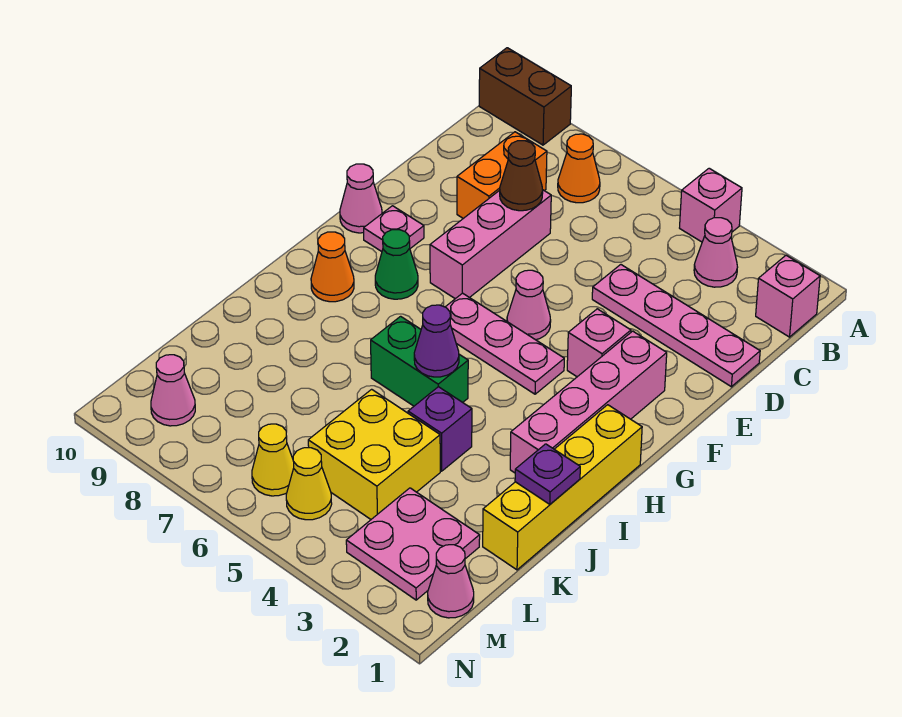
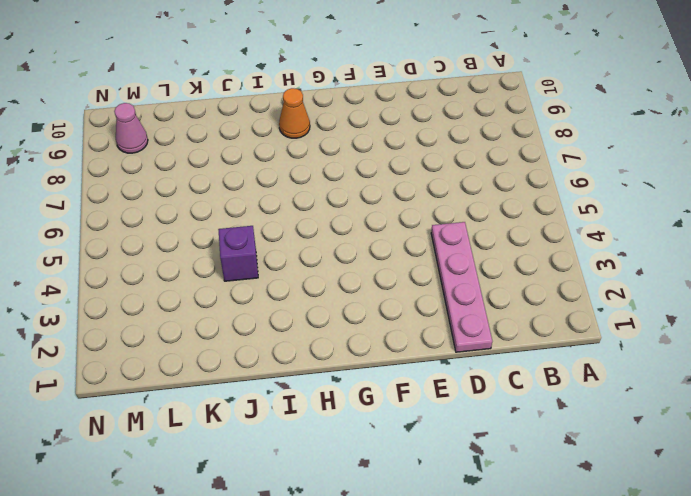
none -> pink brick A4 level 1
none -> brown brick A9:A10 level 1
none -> pink brick B1 level 1

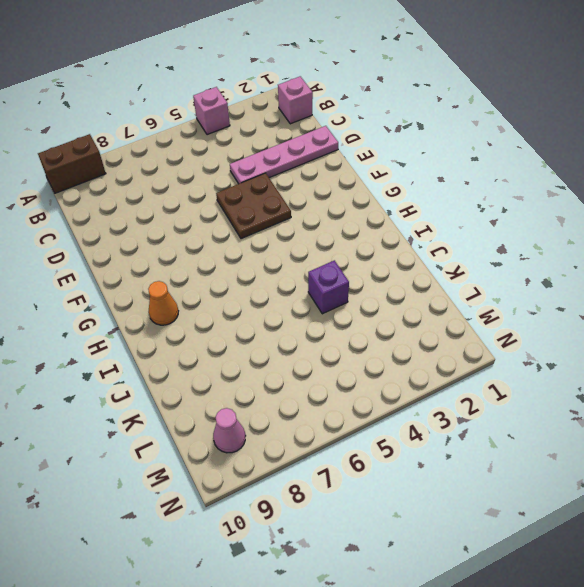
brown plate E4:F5 level 1 -> pink cone F5 level 1
none -> pink cone B3 level 1
none -> orange cone B7 level 1
none -> orange brick C8:D8 level 1

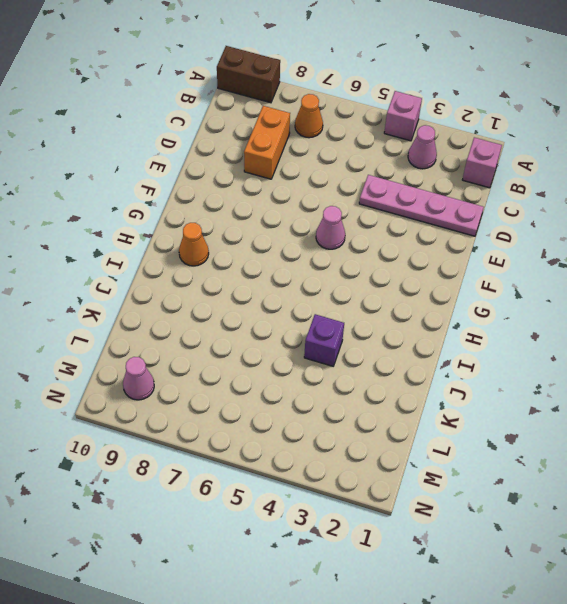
none -> pink brick D7:F7 level 1
none -> pink brick F2:I2 level 1
none -> pink brick F3 level 1

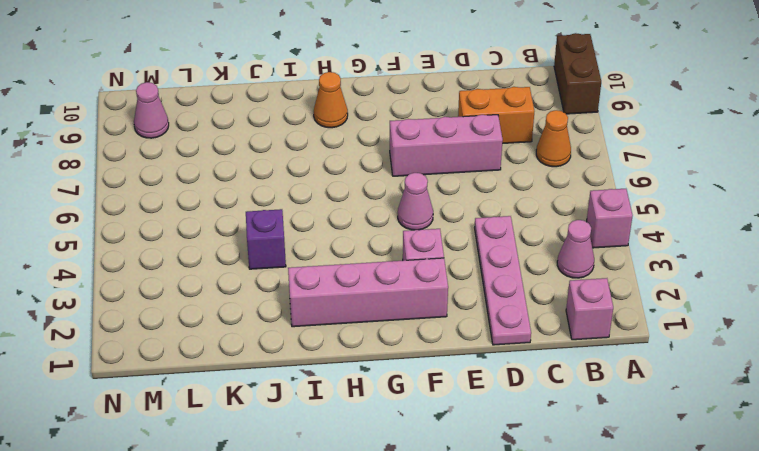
none -> pink plate F9 level 1
none -> pink cone F10 level 1
none -> pink plate G4:G6 level 1

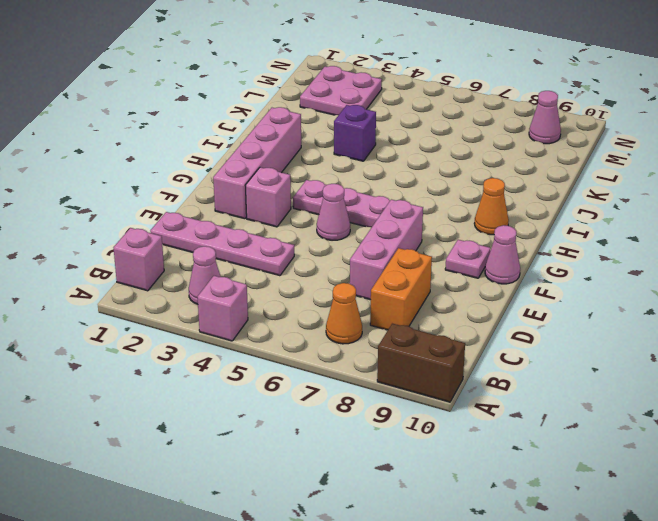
none -> green cone G8 level 1
none -> yellow brick H1:K1 level 1
none -> green brick I5:I6 level 1

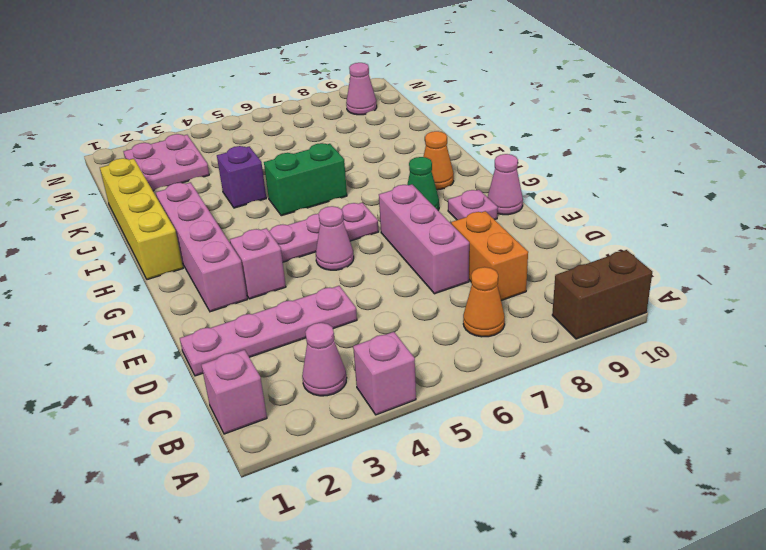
none -> yellow brick K4:L5 level 1
none -> pink cone M1 level 1
none -> yellow cone M5 level 1

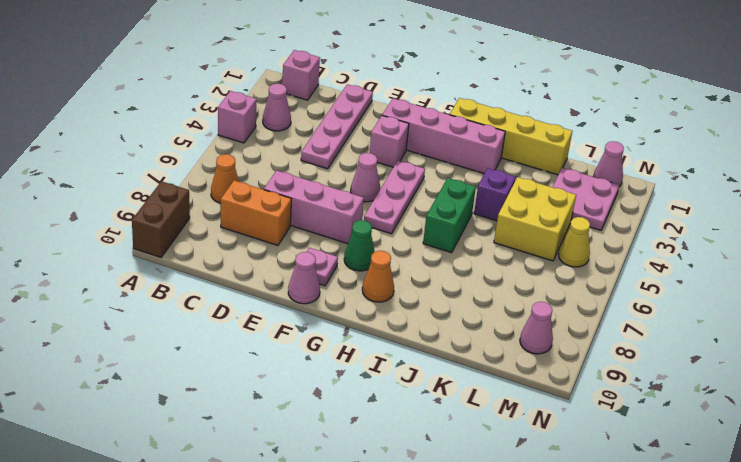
none -> yellow cone M6 level 1
none -> brown cone D7 level 2
none -> purple cone I5 level 2

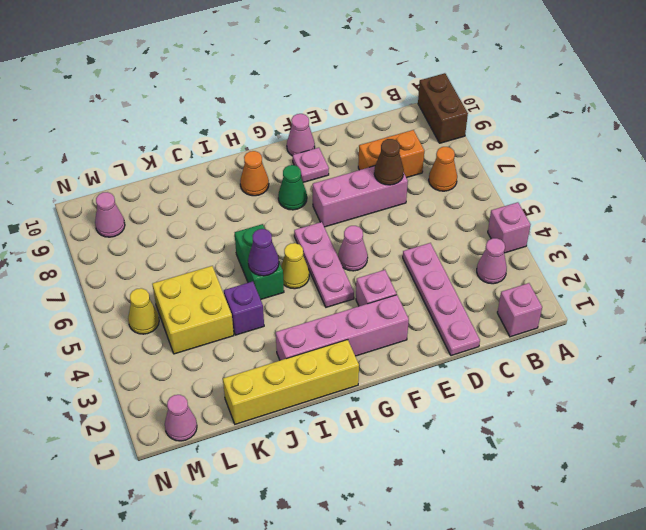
yellow cone H5 level 1 -> yellow cone M6 level 1
none -> pink plate L2:M3 level 1
none -> purple plate J1 level 2

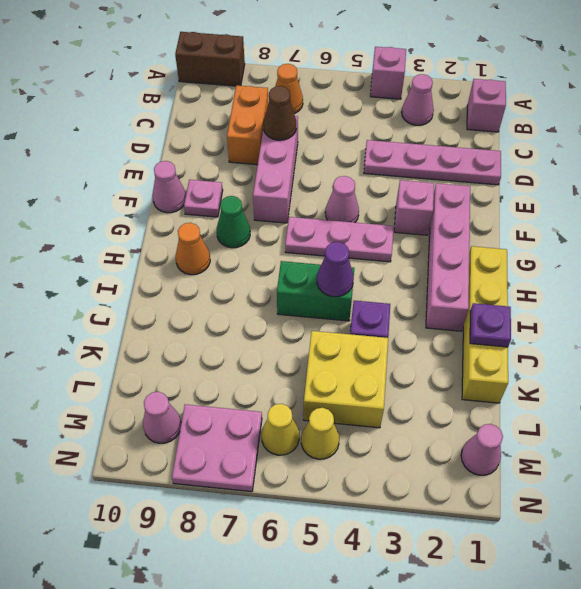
pink plate M7:N8 level 1 -> pink plate L2:M3 level 1

